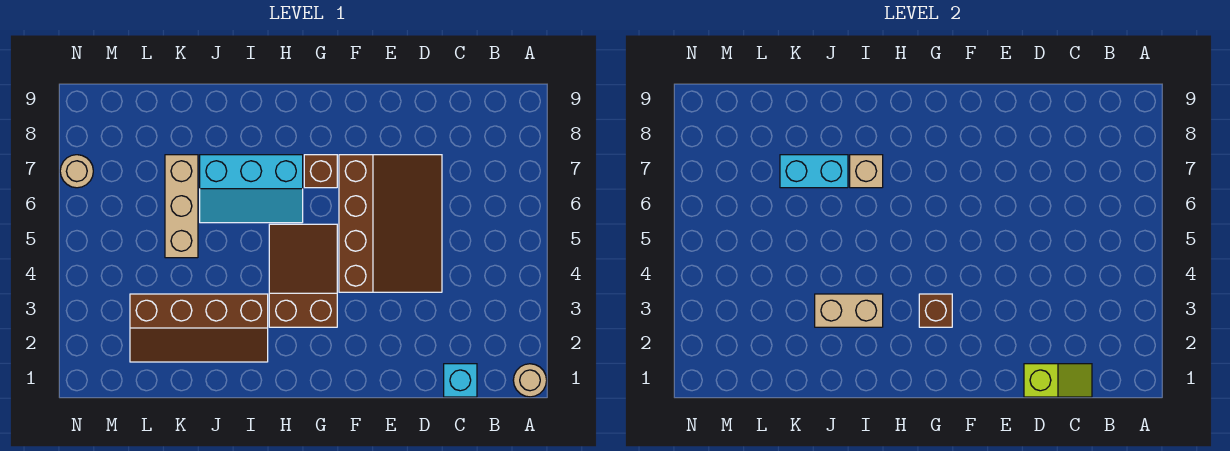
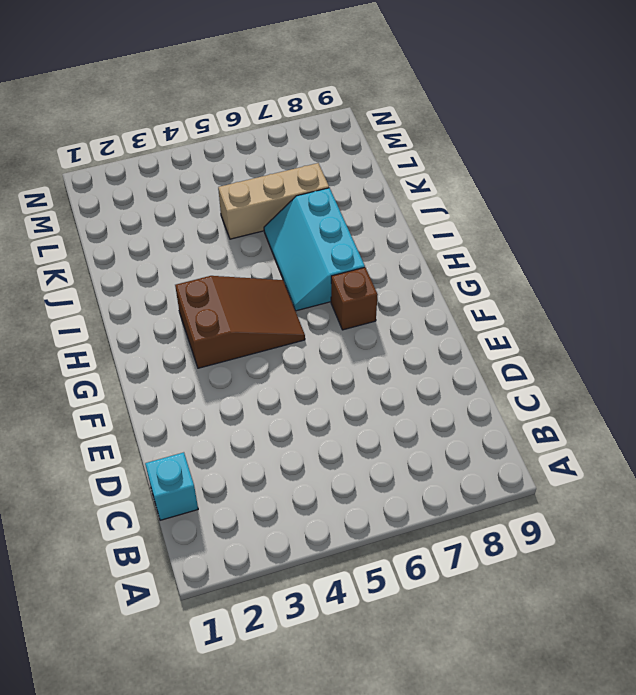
none -> tan round brick A1 level 1
none -> brown slope D4:F7 level 1 top F
none -> brown slope I2:L3 level 1 top 3

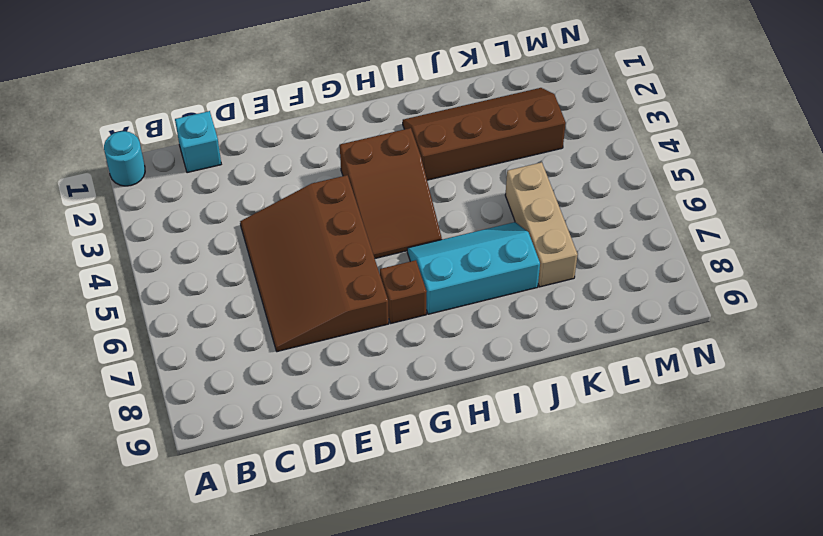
cyan round brick A1 level 1 -> tan round brick A1 level 1
none -> tan round brick N7 level 1
none -> lime slope C1:D1 level 2 top D
none -> brown brick G3 level 2

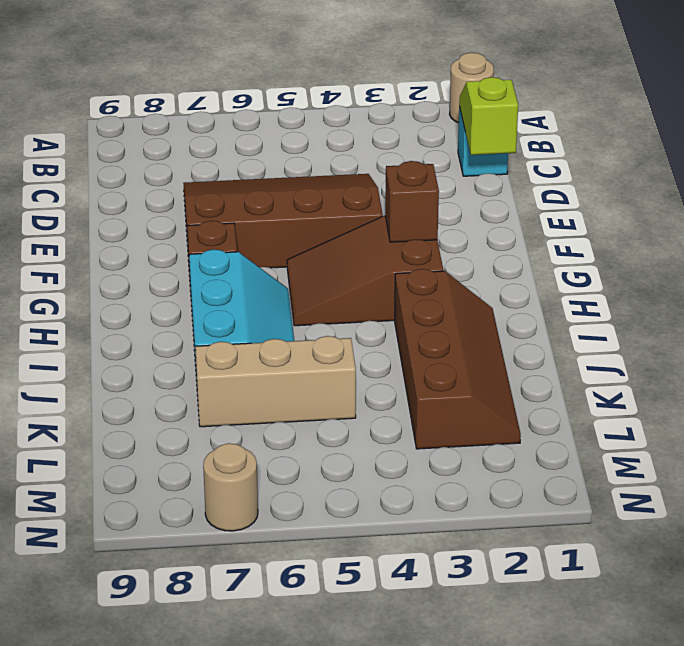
none -> tan brick I3:J3 level 2
none -> tan brick I7 level 2
none -> cyan brick J7:K7 level 2

